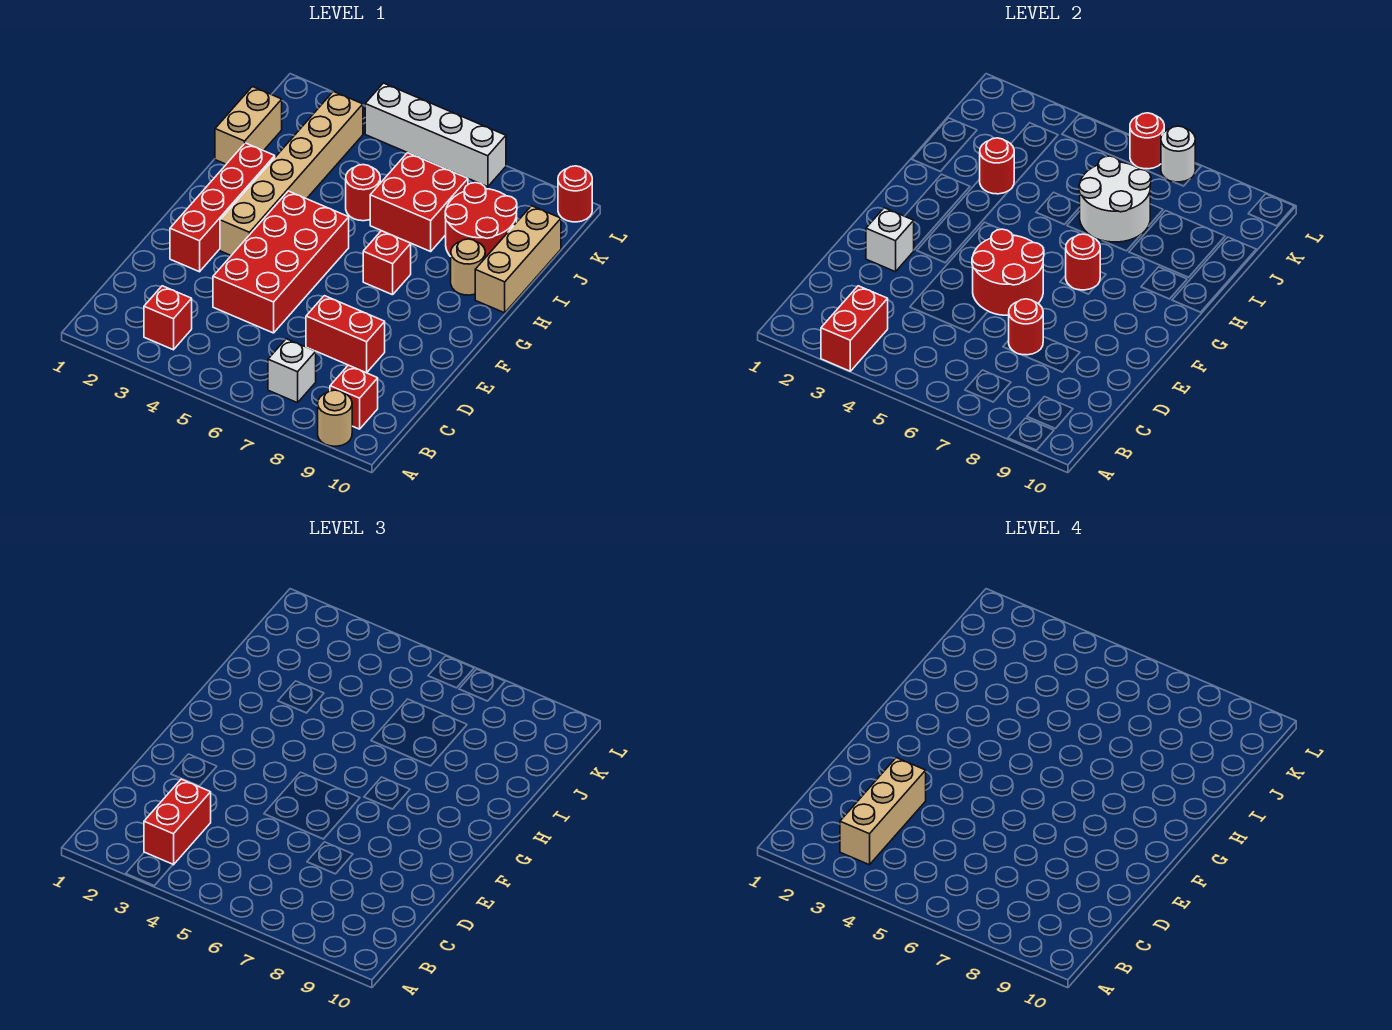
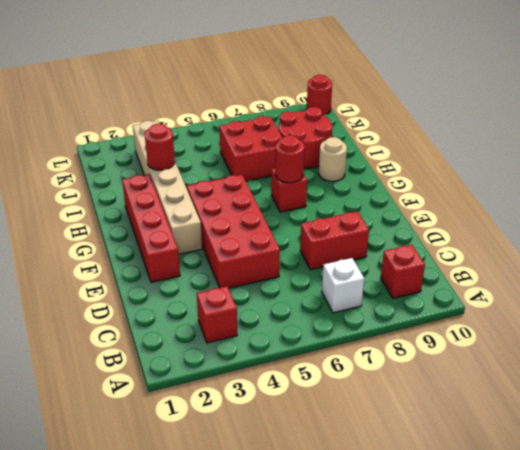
none -> tan round brick A9 level 1
none -> tan brick H10:J10 level 1
none -> tan brick I1:J1 level 1

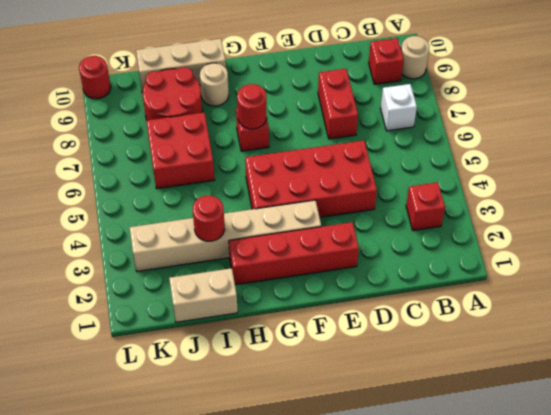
none -> red round brick I5 level 1
none -> white brick L4:L7 level 1
none -> red brick A3:B3 level 2

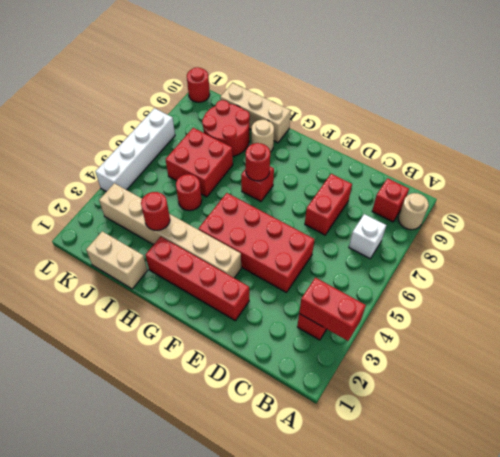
none -> red round brick D7 level 2
none -> white brick E2 level 2
none -> red round brick E5:F6 level 2

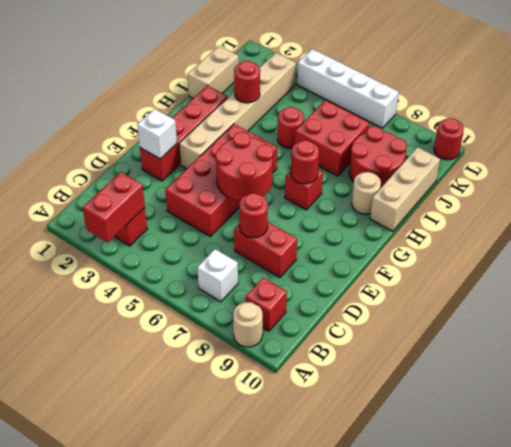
none -> white round brick I6:J7 level 2
none -> red round brick L6 level 2
none -> white round brick L7 level 2

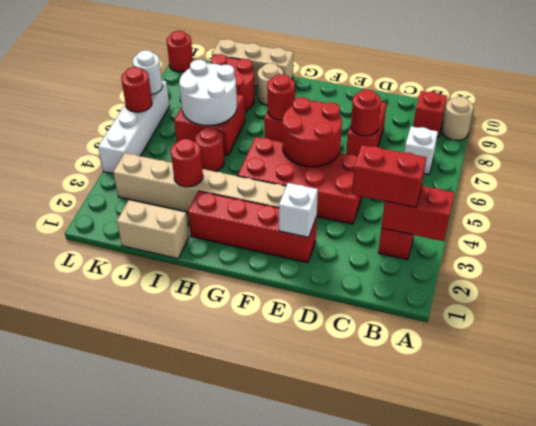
none -> tan brick B3:D3 level 4

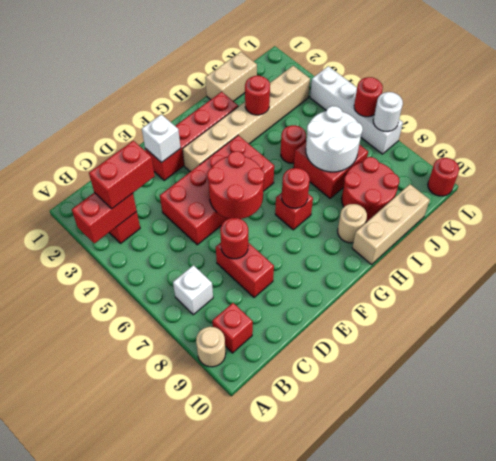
none -> tan brick B3:D3 level 4

